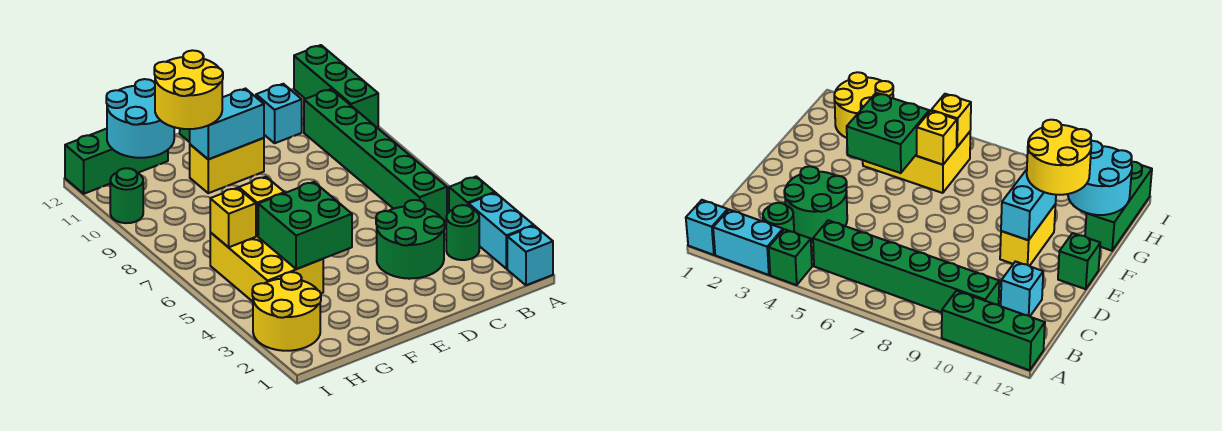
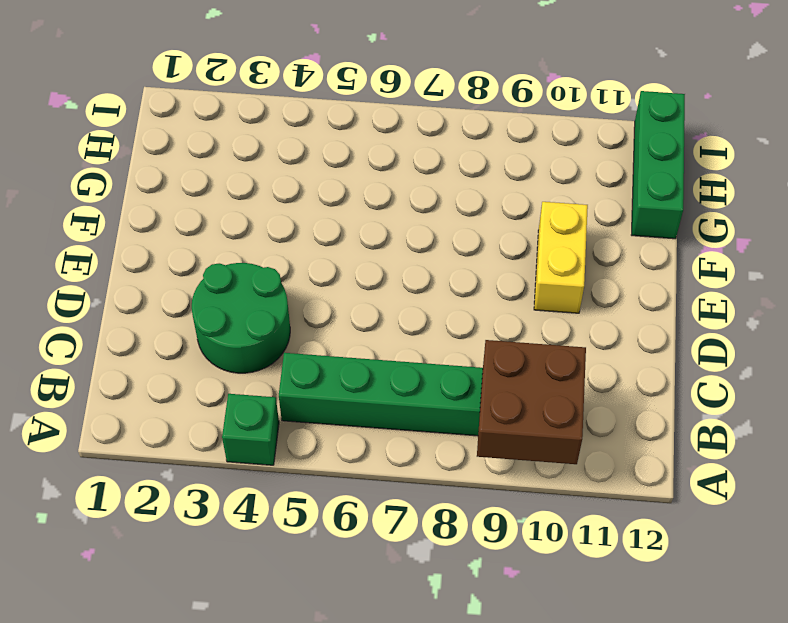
brown brick A9:B10 level 2 -> none
none -> cyan brick A1 level 1
none -> cyan brick A2:A3 level 1
none -> green brick A10:A12 level 1

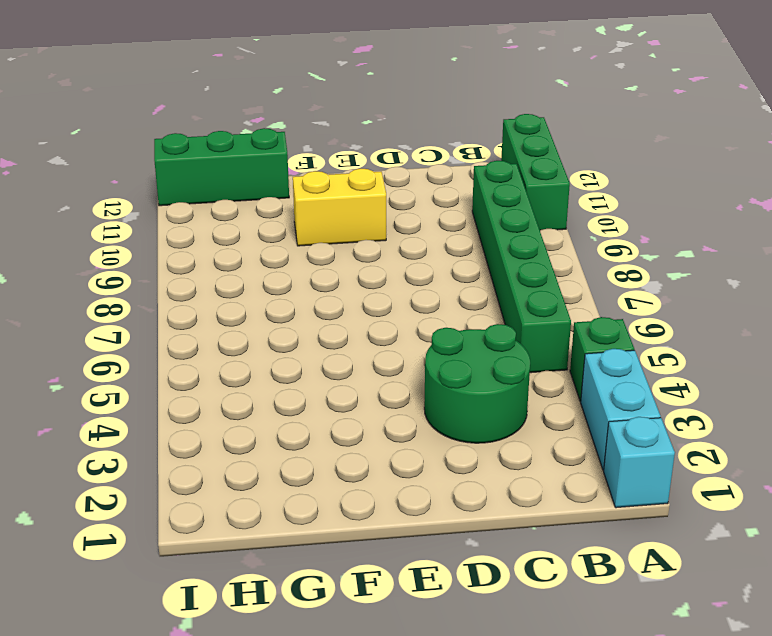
none -> green round brick B3 level 1
none -> cyan brick C11 level 1
none -> green brick E12 level 1

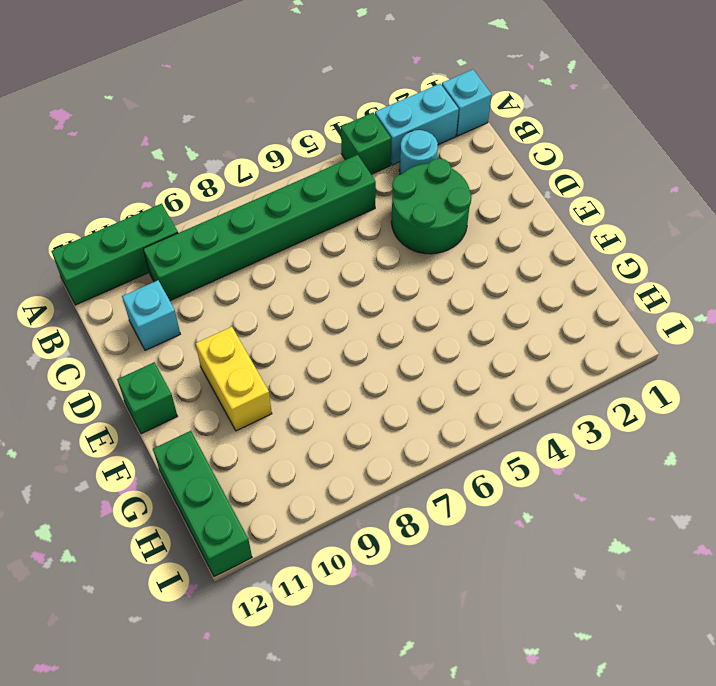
cyan round brick B3 level 1 -> green round brick B3 level 1
none -> yellow brick G4:H6 level 1
none -> yellow round brick H2:I3 level 1
none -> green round brick I10 level 1

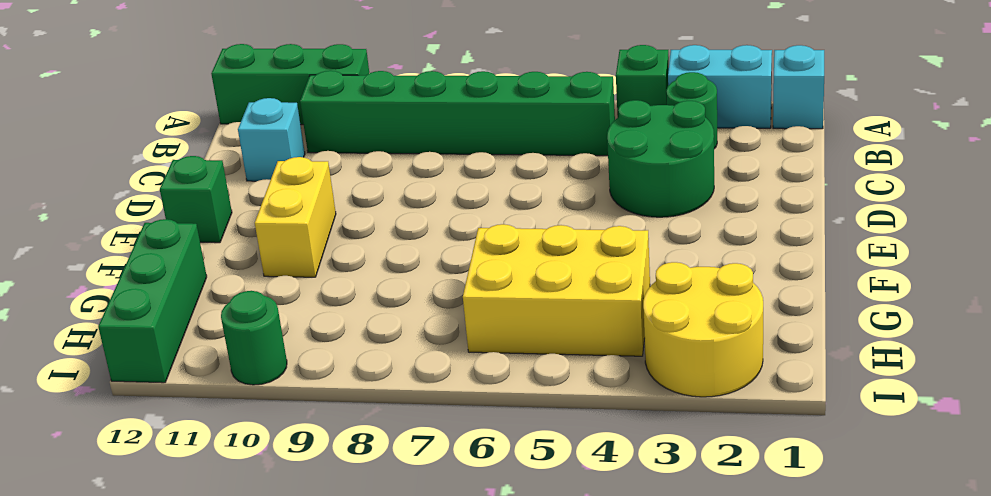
none -> cyan brick E10:F10 level 2
none -> green brick F4:G5 level 2
none -> yellow brick G6 level 2

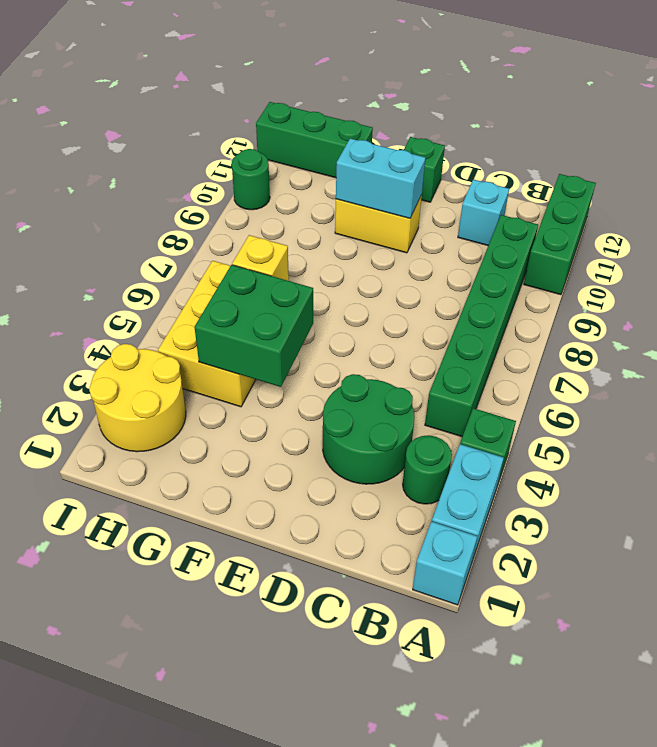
none -> cyan round brick G11:H12 level 2
none -> yellow brick H6 level 2
none -> yellow round brick F10:G11 level 3

